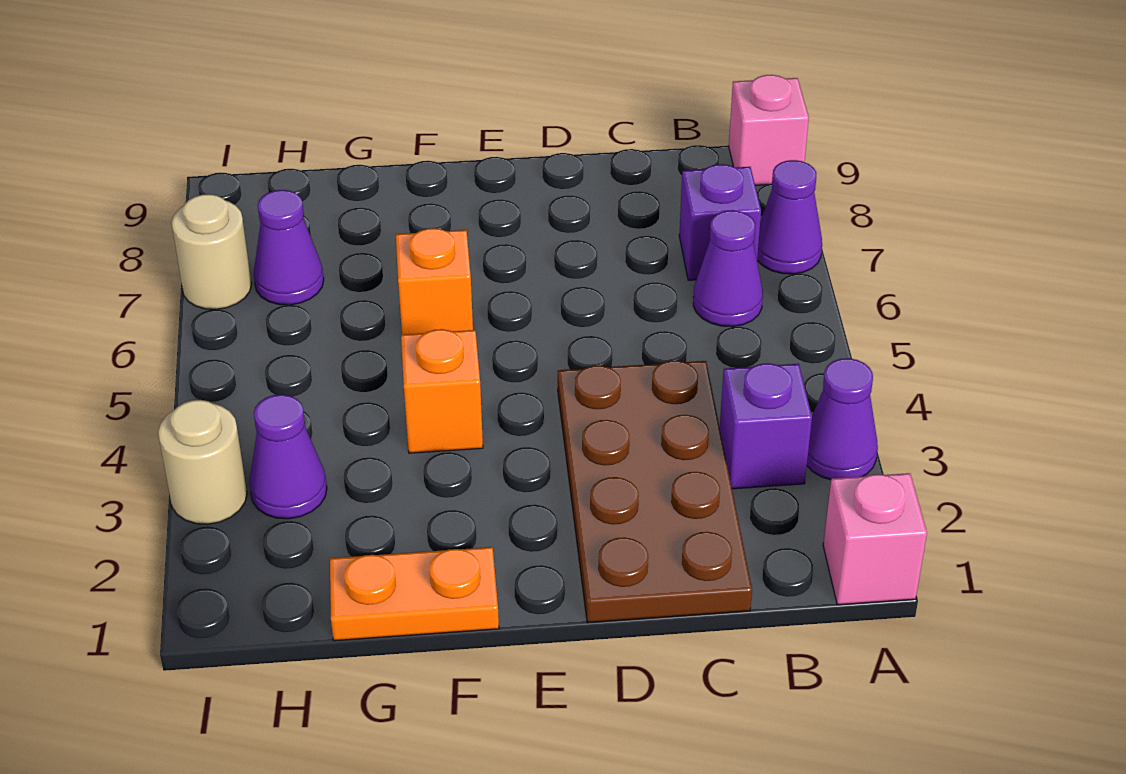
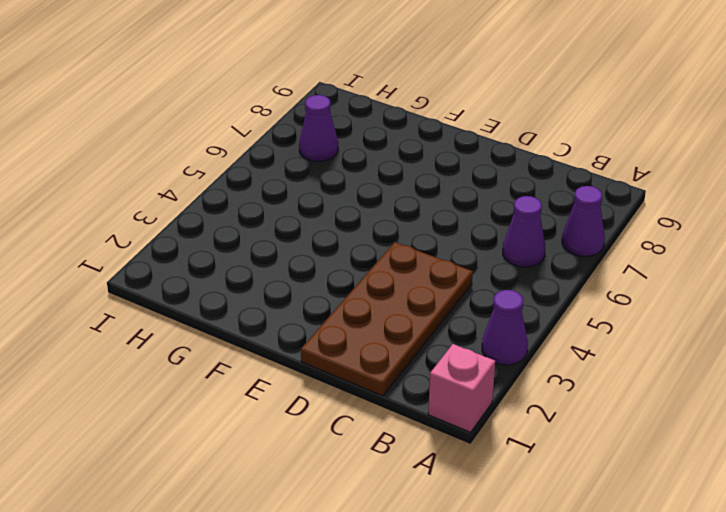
none -> pink brick A9 level 1
none -> purple brick B3 level 1
none -> purple brick B7 level 1

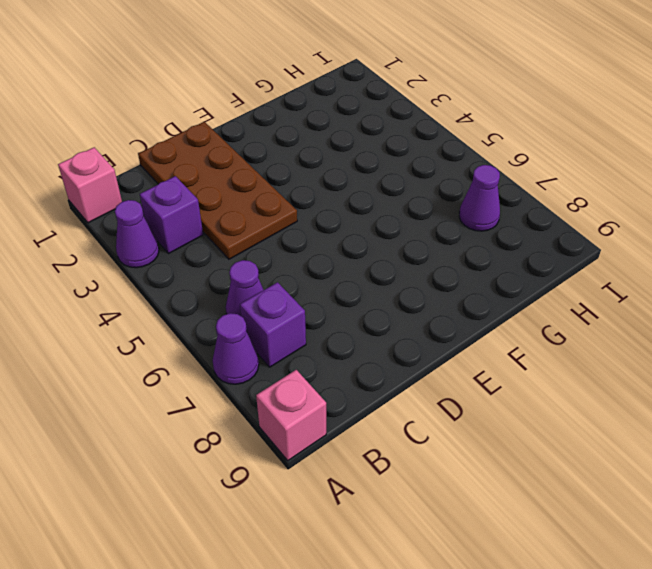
none -> orange plate F1:G1 level 1
none -> orange brick F4 level 1
none -> orange brick F6 level 1

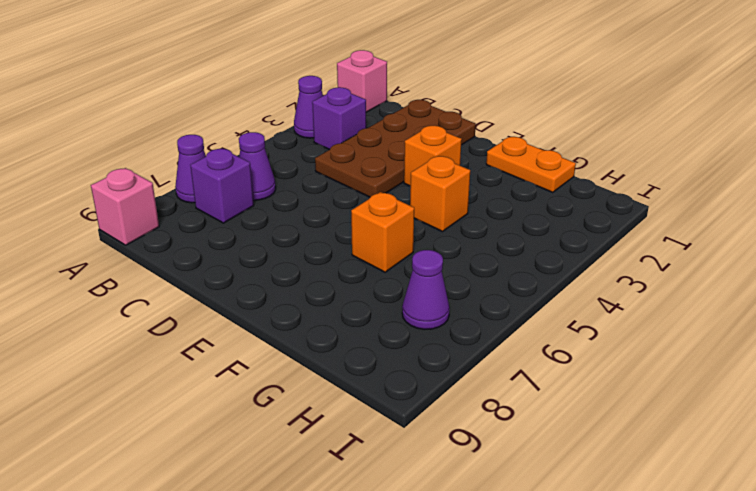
orange brick E3 level 1 -> none
none -> purple cone H3 level 1
none -> tan round brick I3 level 1
none -> tan round brick I7 level 1

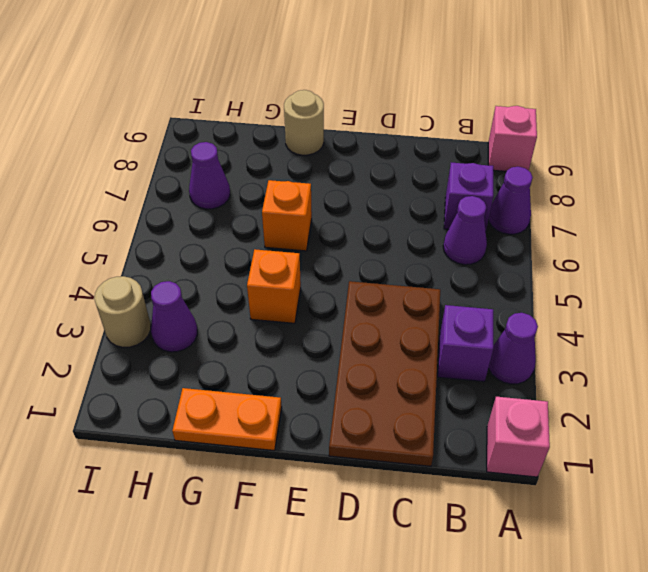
tan round brick F9 level 1 -> tan round brick I7 level 1

